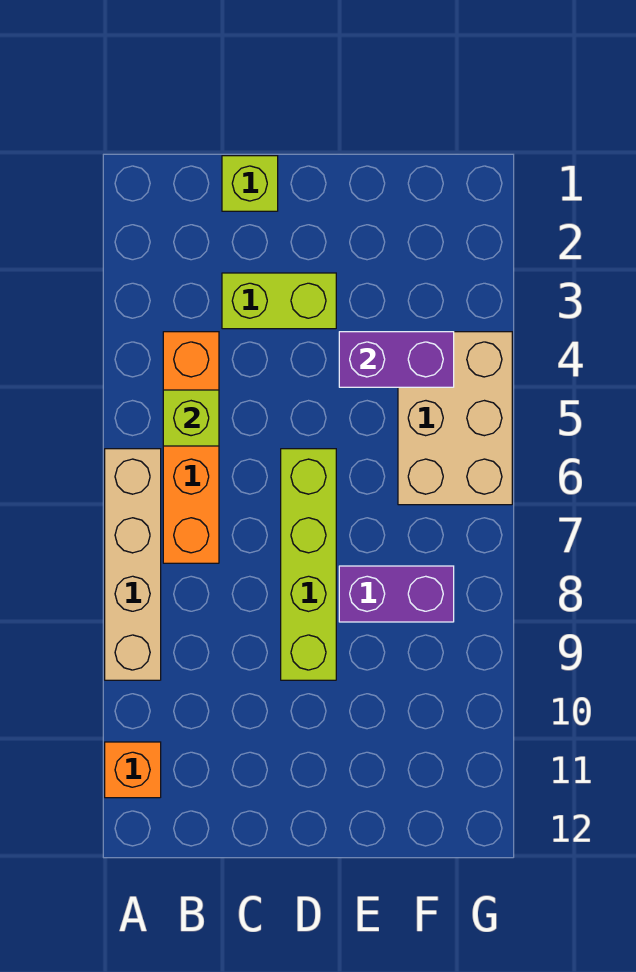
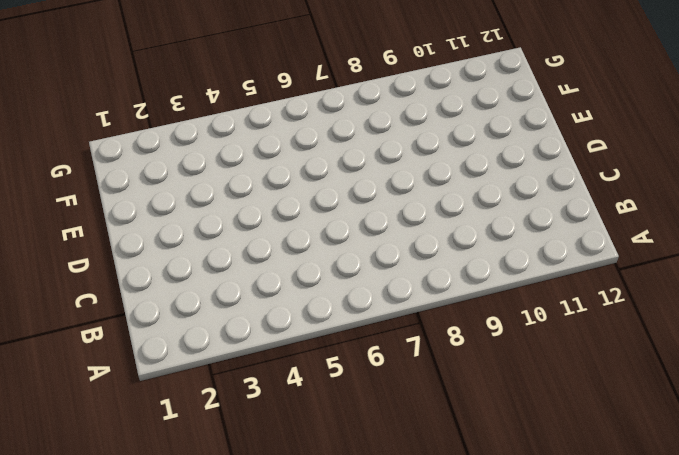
none -> tan brick A6:A9 level 1
none -> orange brick A11 level 1

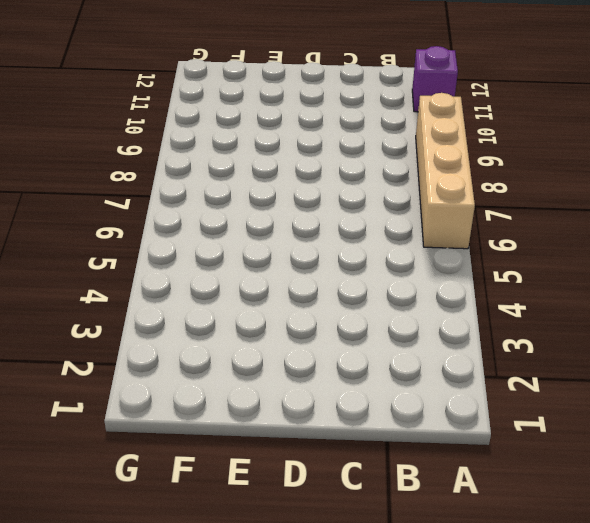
purple brick A11 level 1 -> orange brick A11 level 1
none -> orange brick B4:B7 level 1
none -> lime brick C1 level 1

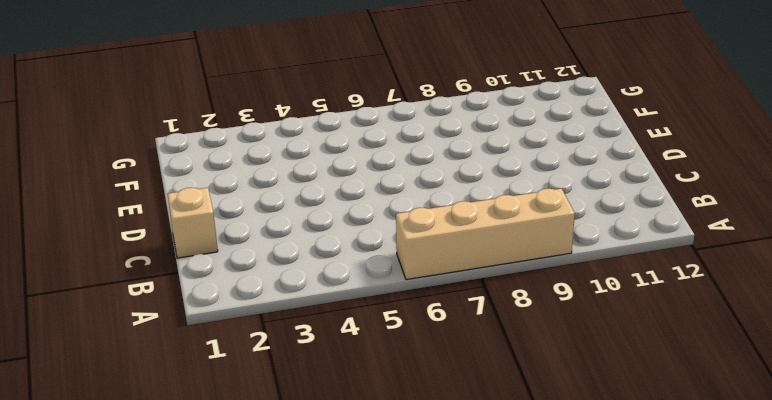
tan brick C1 level 1 -> lime brick C1 level 1
none -> orange brick A11 level 1
none -> orange brick B4:B7 level 1

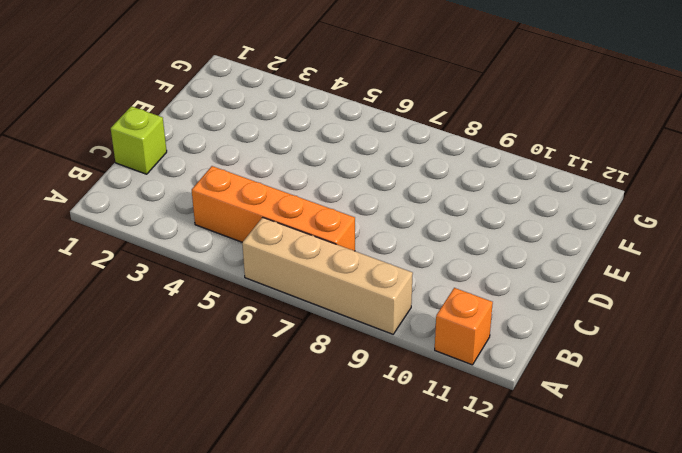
none -> lime brick C3:D3 level 1
none -> lime brick D6:D9 level 1

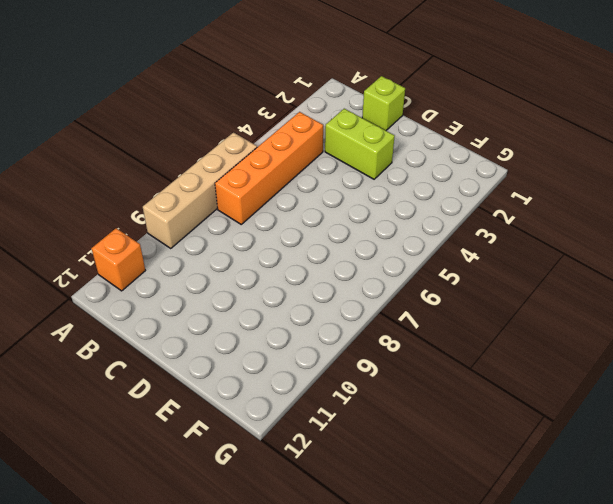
none -> lime brick D6:D9 level 1
none -> purple brick E8:F8 level 1

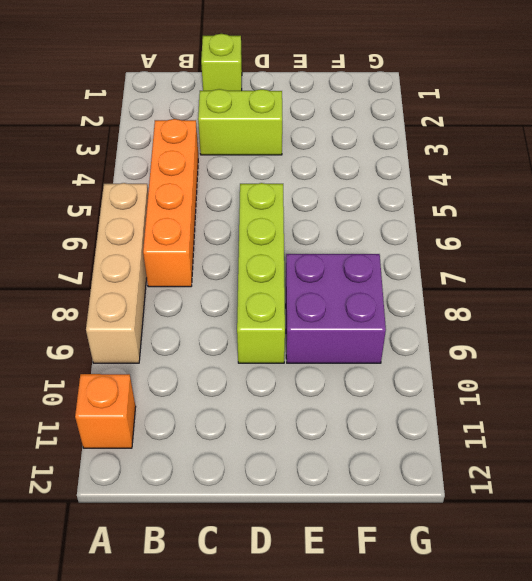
purple brick E8:F9 level 1 -> purple brick E8:F8 level 1
none -> tan brick F4:G6 level 1
none -> lime brick B5 level 2

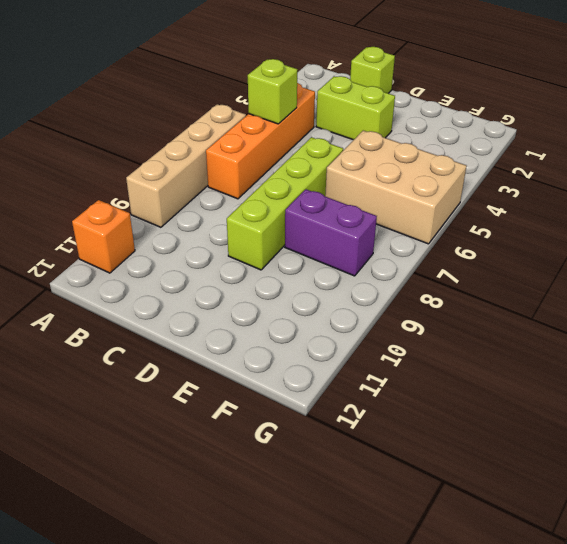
tan brick E5:G6 level 1 -> tan brick F4:G6 level 1
none -> purple brick E4:F4 level 2

